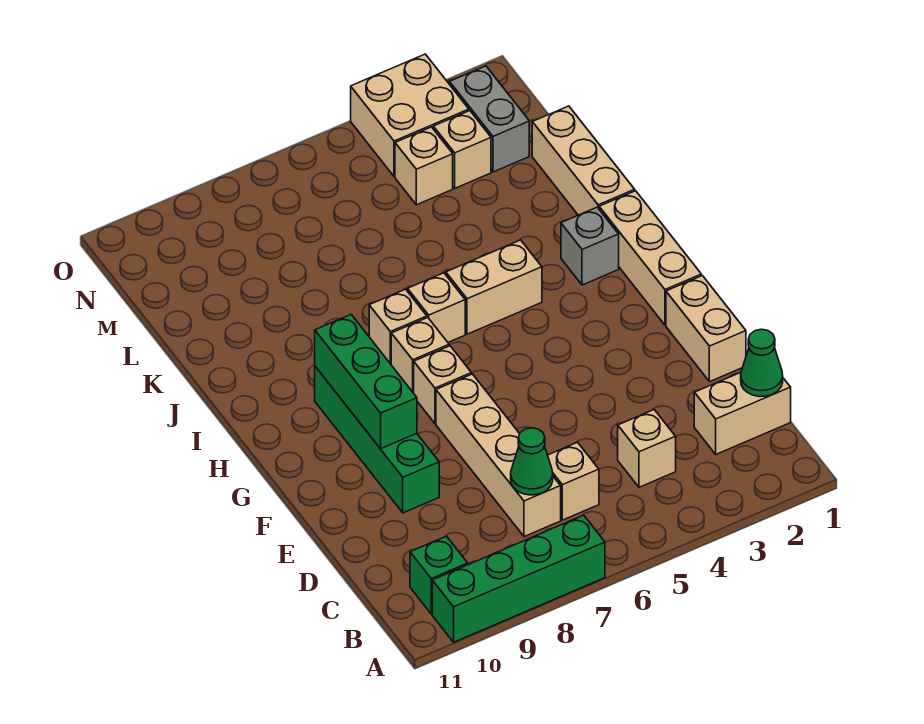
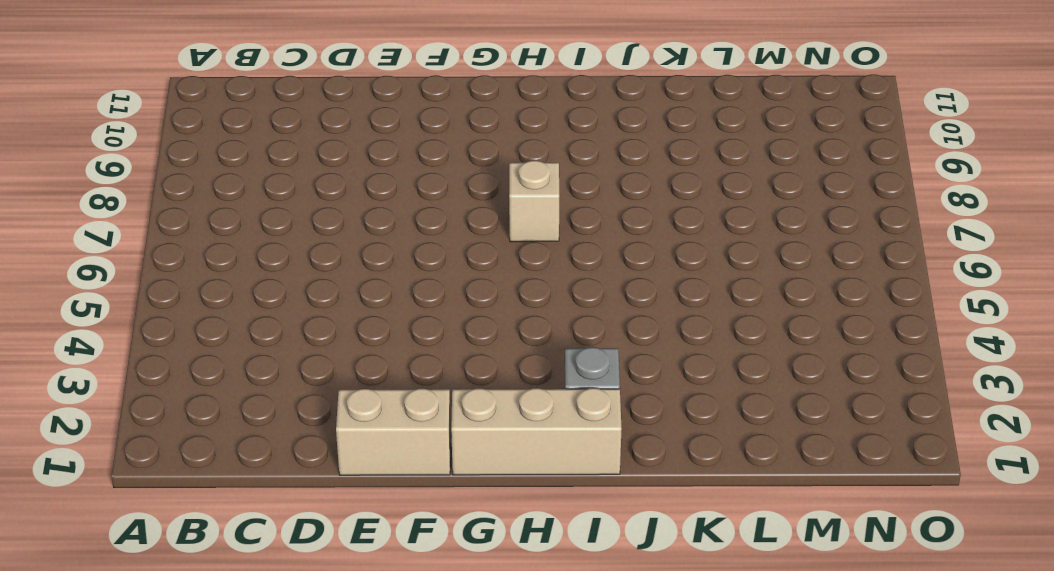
none -> green brick A7:A10 level 1
none -> green brick B10 level 1
none -> tan brick C1:C2 level 1

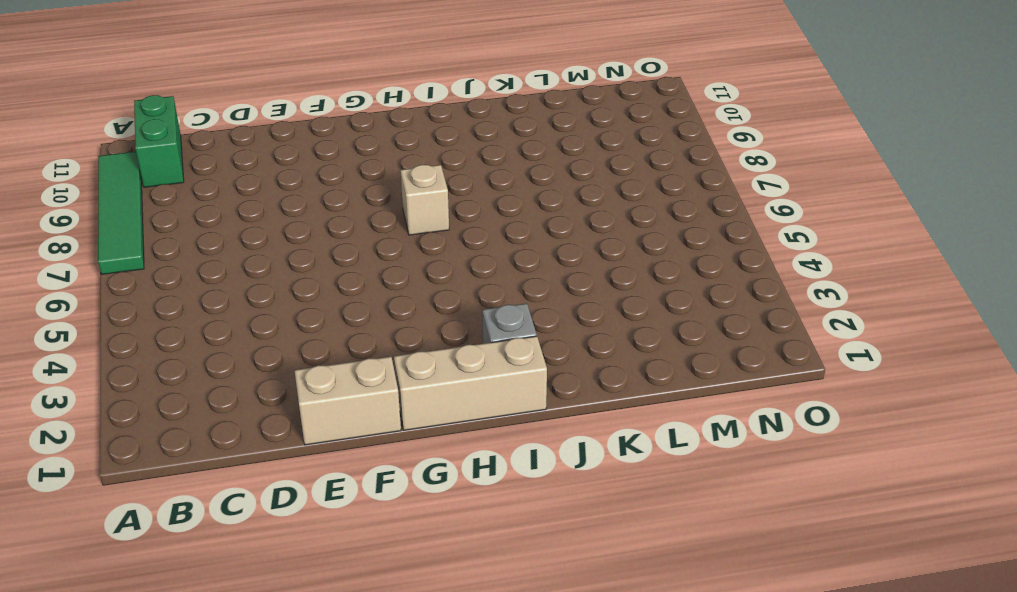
green tile A7:A10 level 1 -> green brick A7:A10 level 1
green brick B10:B11 level 1 -> green brick B10 level 1
none -> tan brick C1:C2 level 1
none -> tan brick C4 level 1
none -> tan brick C6 level 1

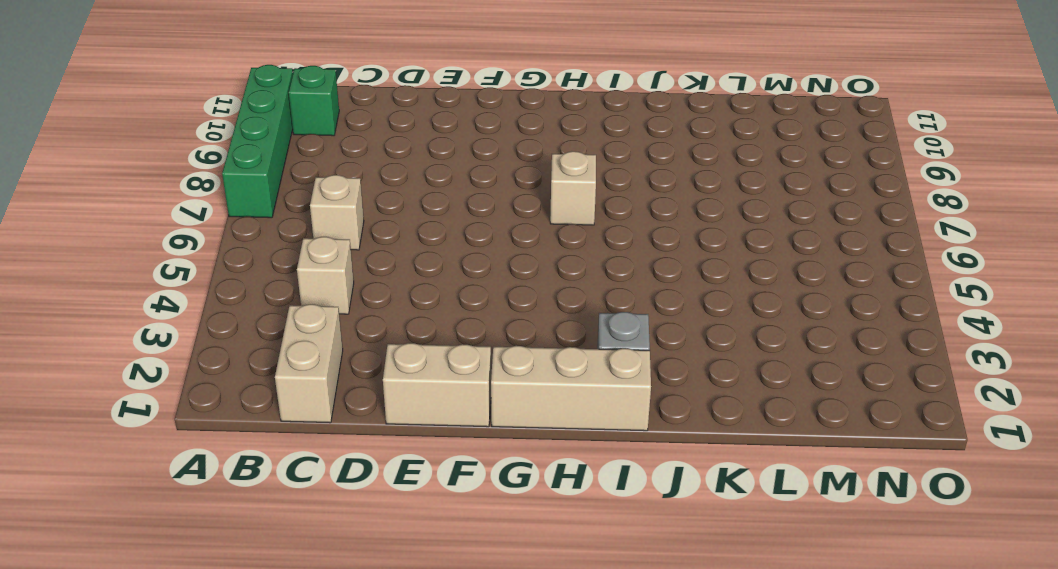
none -> tan brick C7:F7 level 1
none -> green brick E9:H9 level 1
none -> tan brick G7 level 1

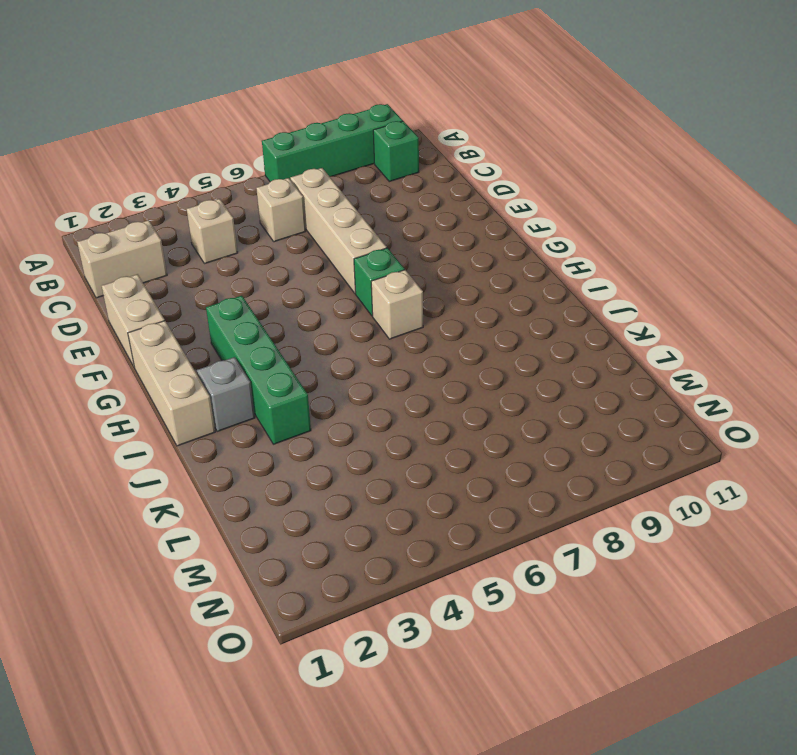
green brick G3:J3 level 1 -> green brick E9:H9 level 1
green brick G7 level 1 -> tan brick G7 level 1
none -> tan brick I4:I5 level 1
none -> tan brick I6 level 1
none -> tan brick I7 level 1

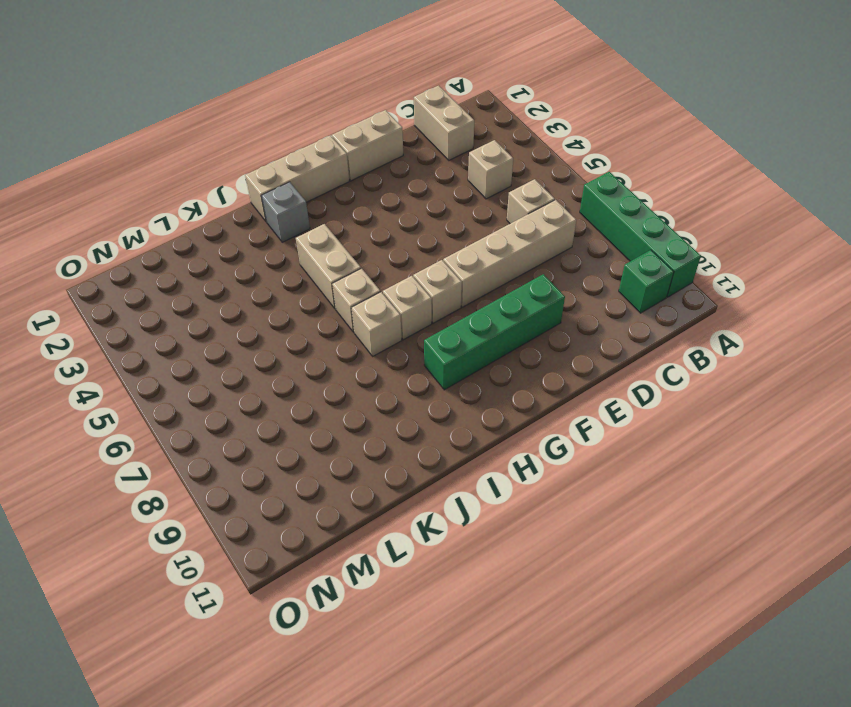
none -> tan brick J1:L1 level 1
none -> grey brick M2:N2 level 1
none -> tan brick M3 level 1

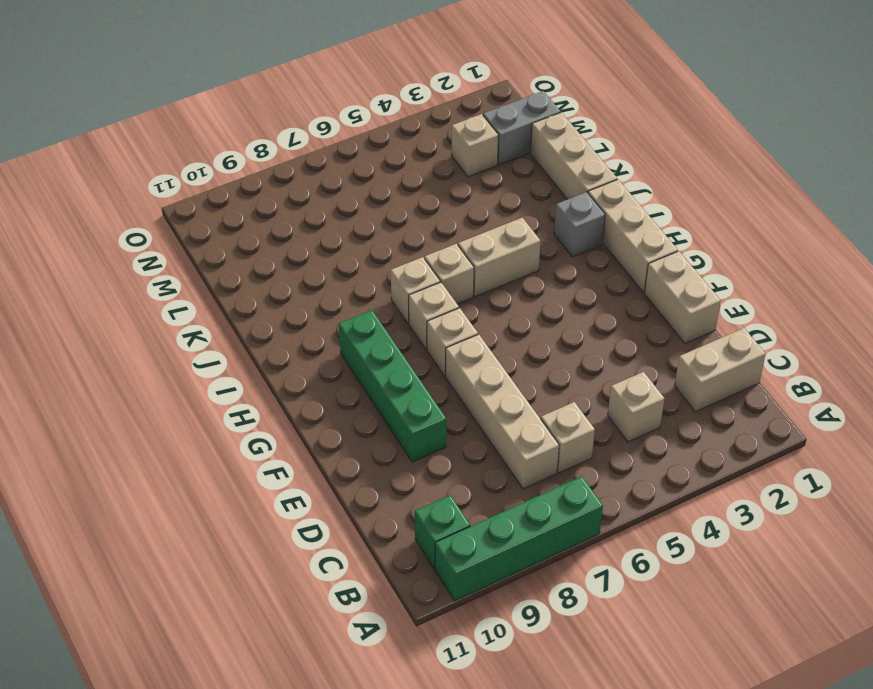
grey brick M1:M2 level 1 -> grey brick M2:N2 level 1
none -> tan brick M4 level 1
none -> tan brick N3:O4 level 1
none -> green cone C1 level 2

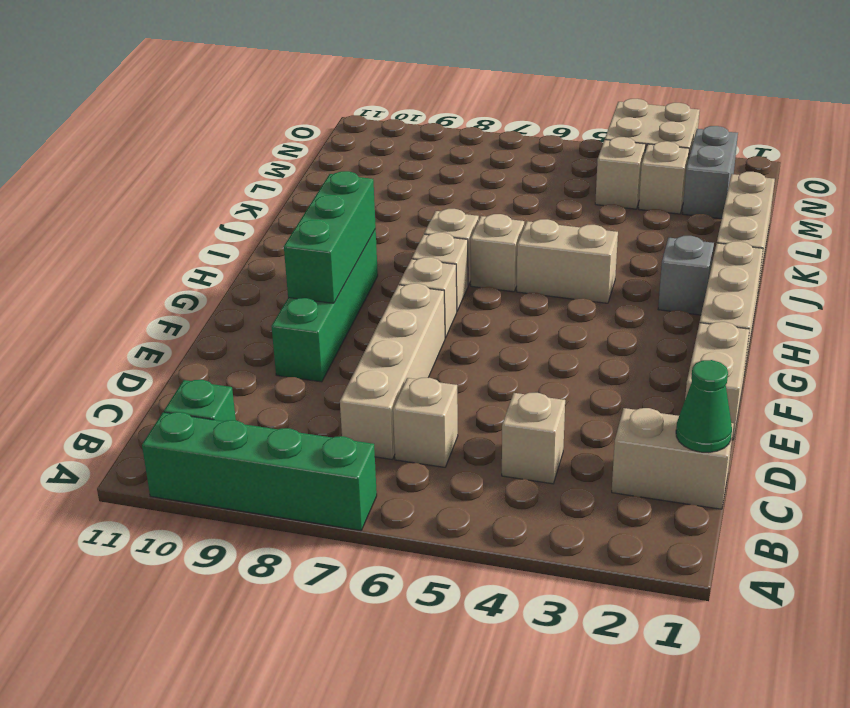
none -> green cone C7 level 2

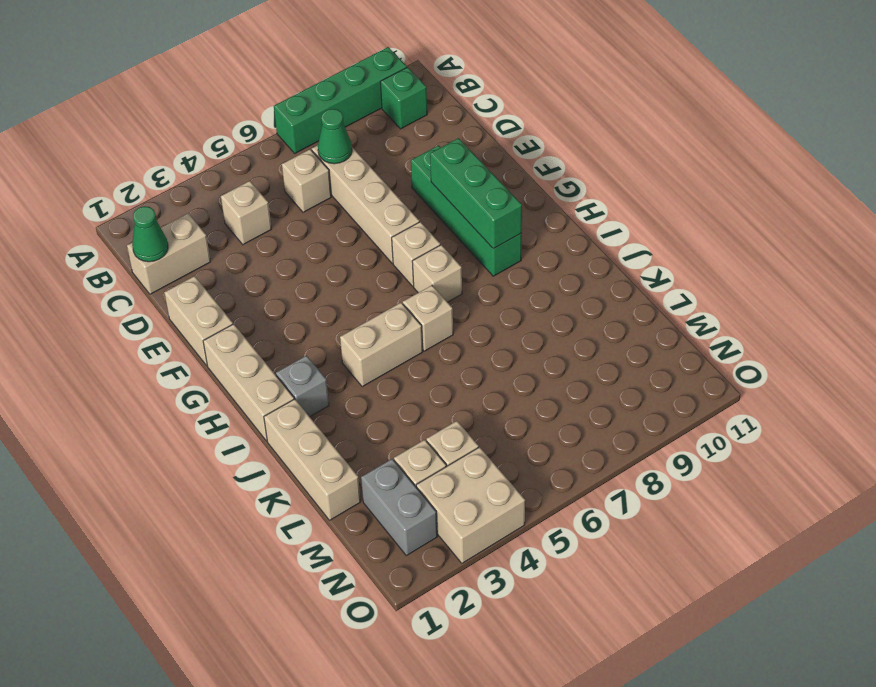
none -> tan brick I7 level 1

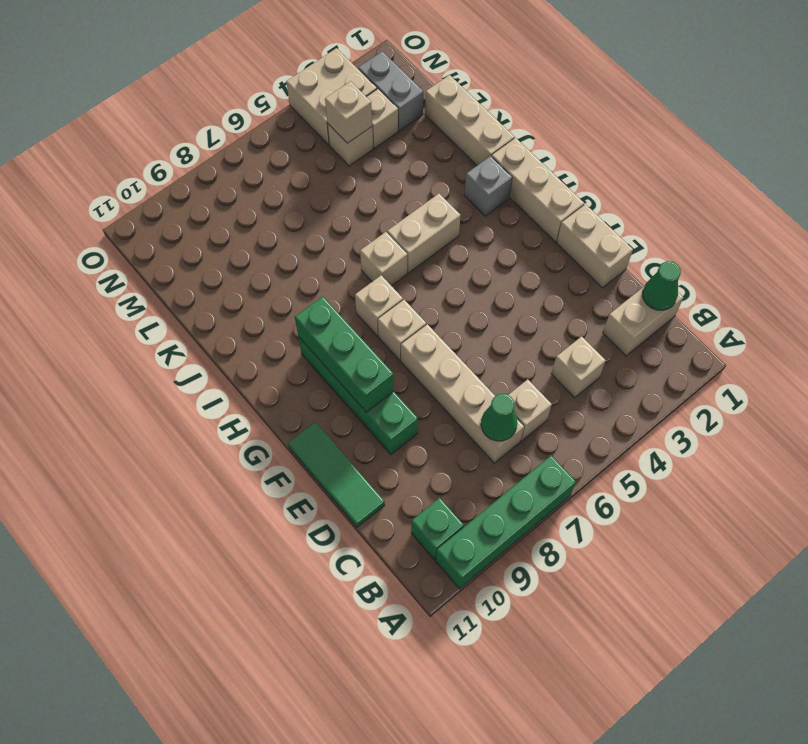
green tile D11:F11 level 1 -> none
tan brick M4 level 2 -> tan brick I7 level 1

